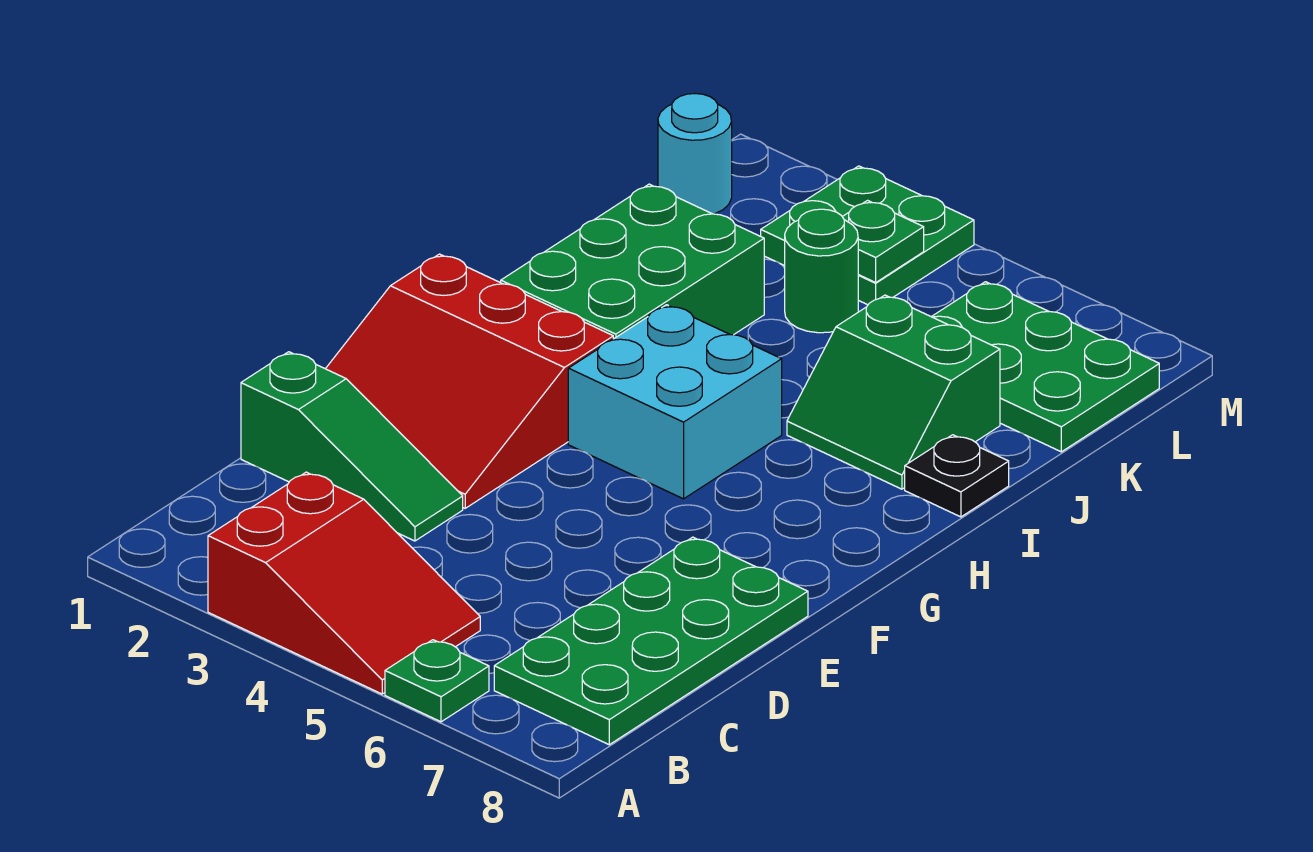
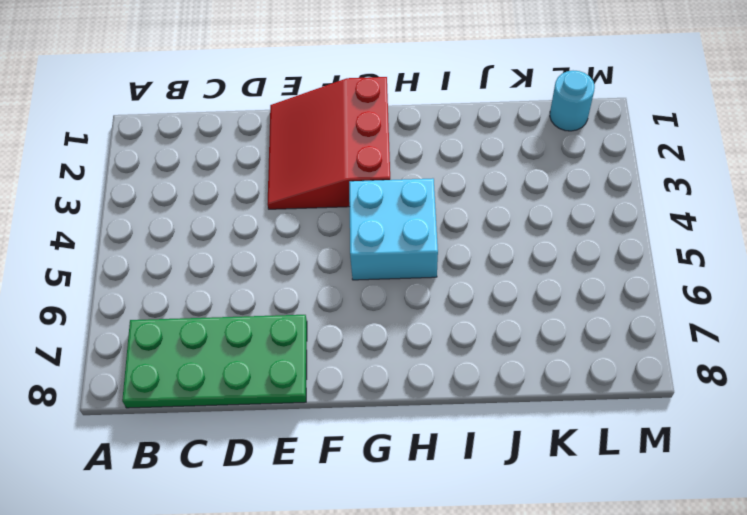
none -> red slope A3:B5 level 1 top 3
none -> green plate A6 level 1
none -> green slope D1:D3 level 1 top 1

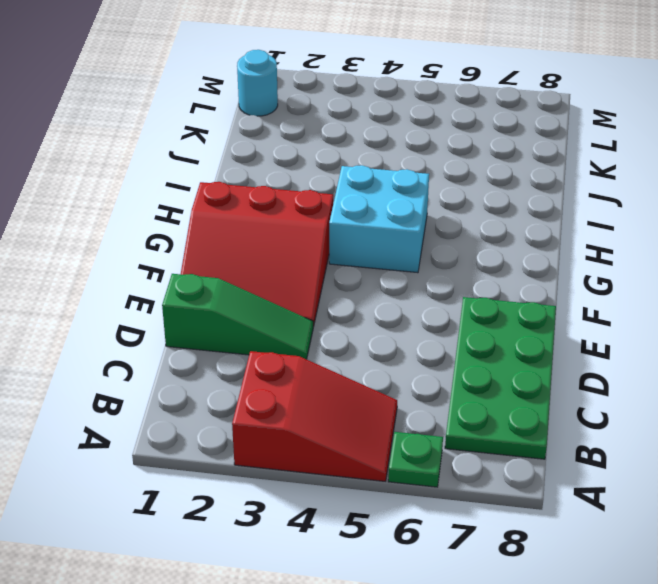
none -> green brick H2:J3 level 1
none -> green slope I6:J7 level 1 top J
none -> black plate I8 level 1

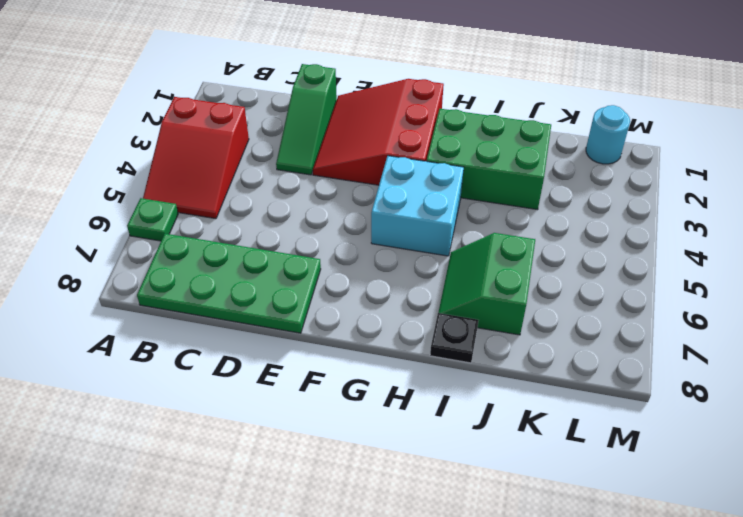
none -> green round brick K4 level 1
none -> green plate K6:L8 level 1
none -> green plate L3:M4 level 1

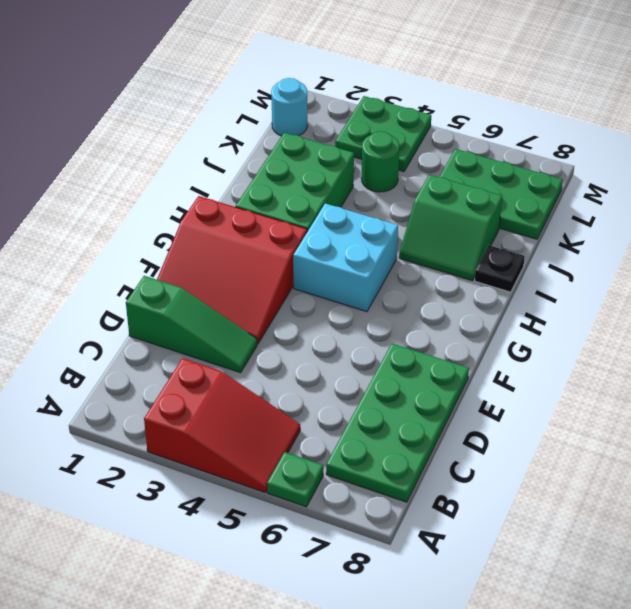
none -> green plate L4 level 2

